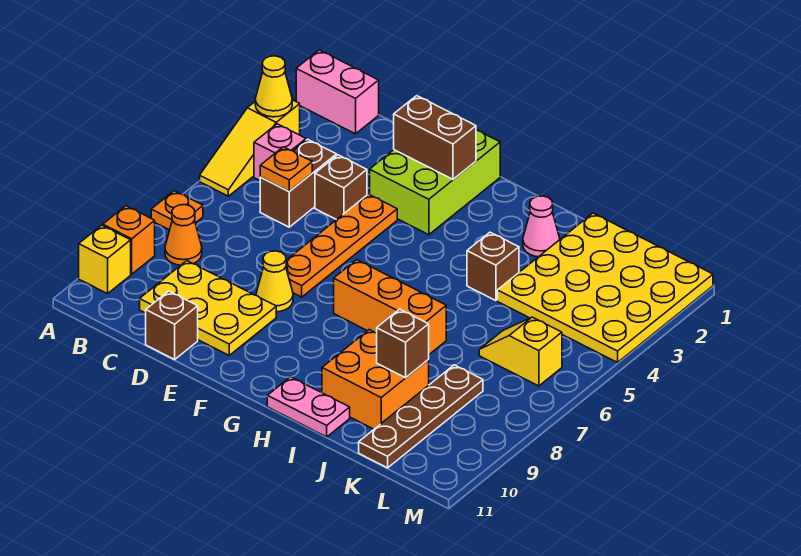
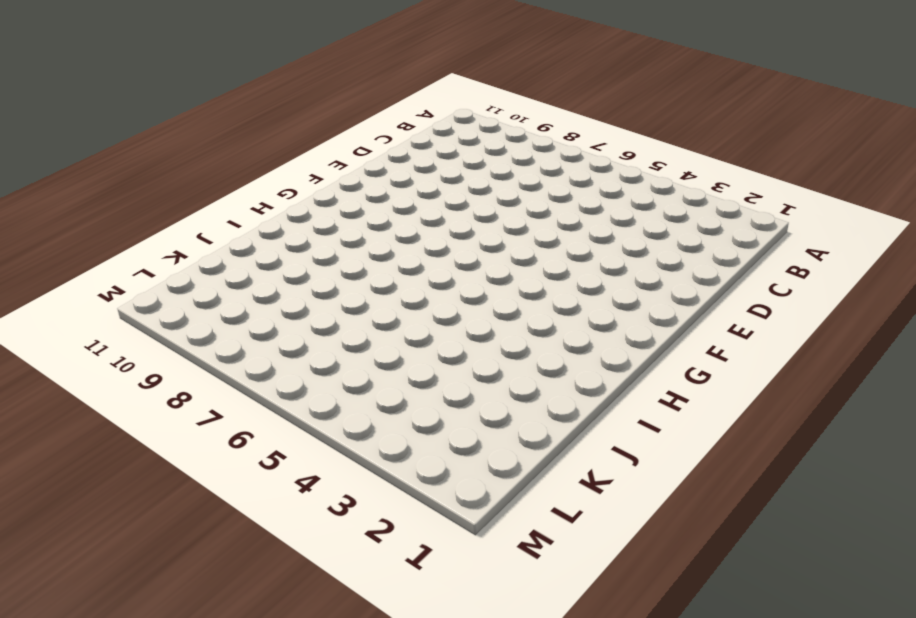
none -> pink brick A1:B1 level 1
none -> yellow slope A3:A5 level 1 top 3
none -> orange plate A7 level 1

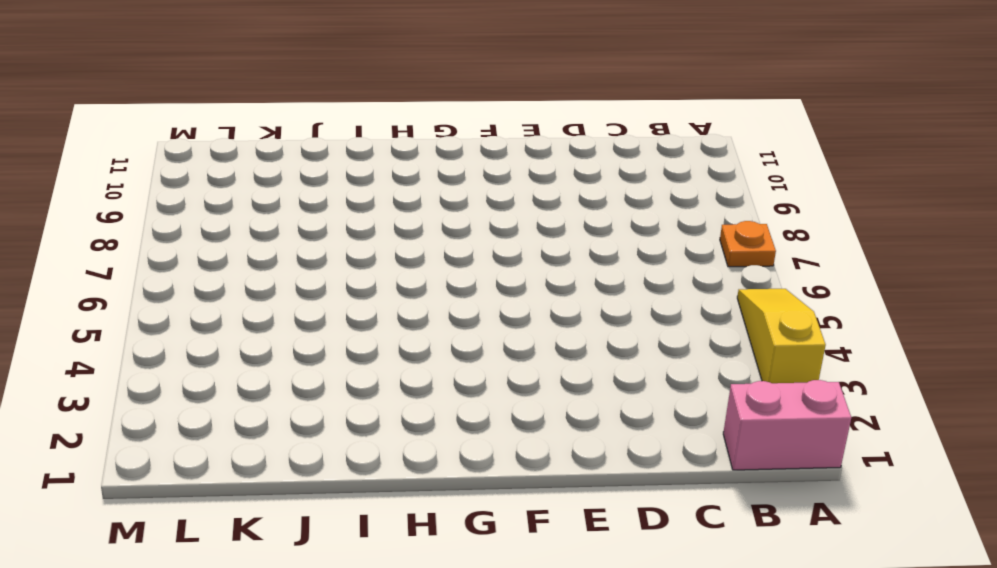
none -> orange brick A9 level 1
none -> yellow brick A10 level 1
none -> pink brick B4 level 1

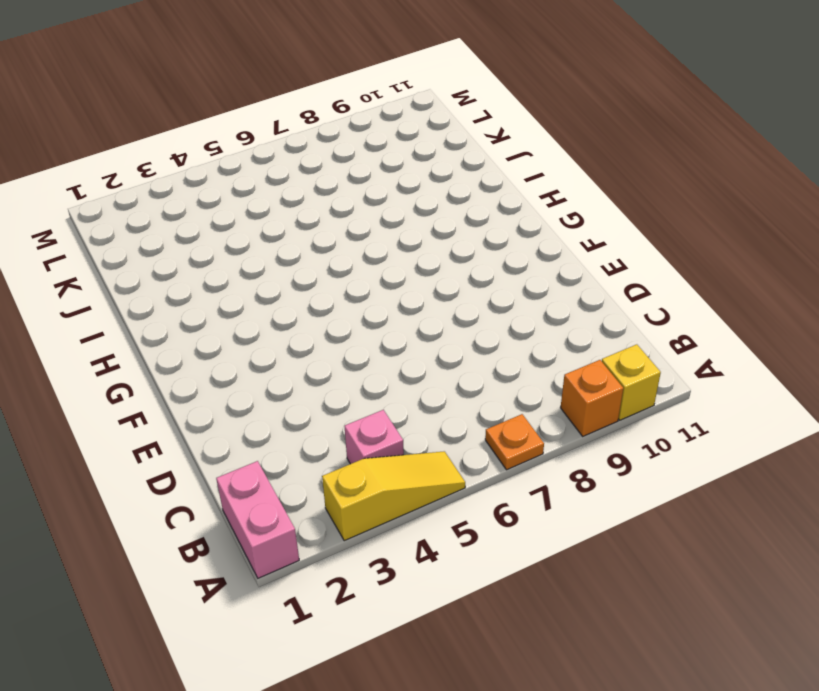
none -> orange cone B8 level 1
none -> brown brick C4:C5 level 1
none -> yellow plate C9:E10 level 1

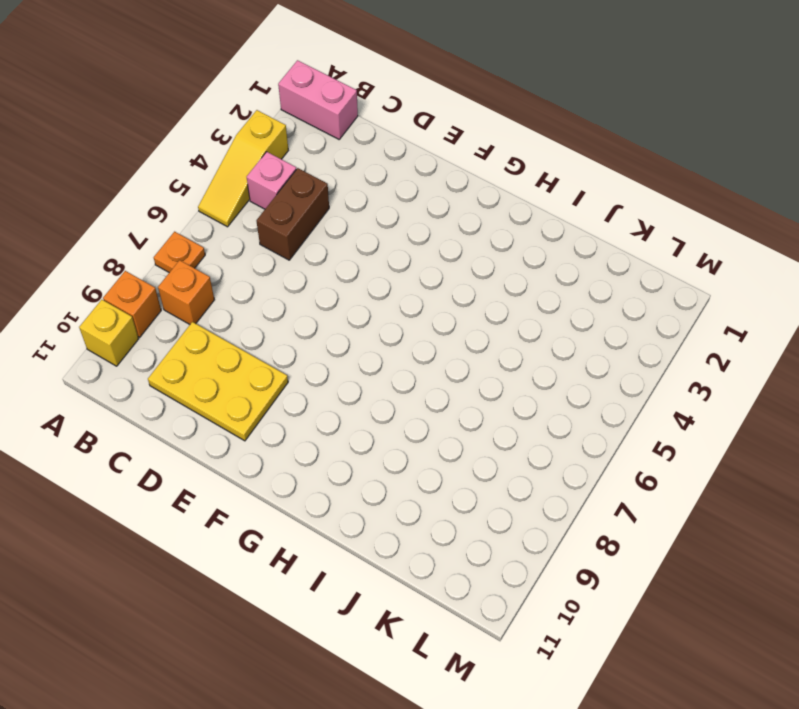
orange brick B8 level 1 -> orange cone B8 level 1
none -> brown brick D4 level 1
none -> brown brick D11 level 1
none -> lime brick E1:F3 level 1

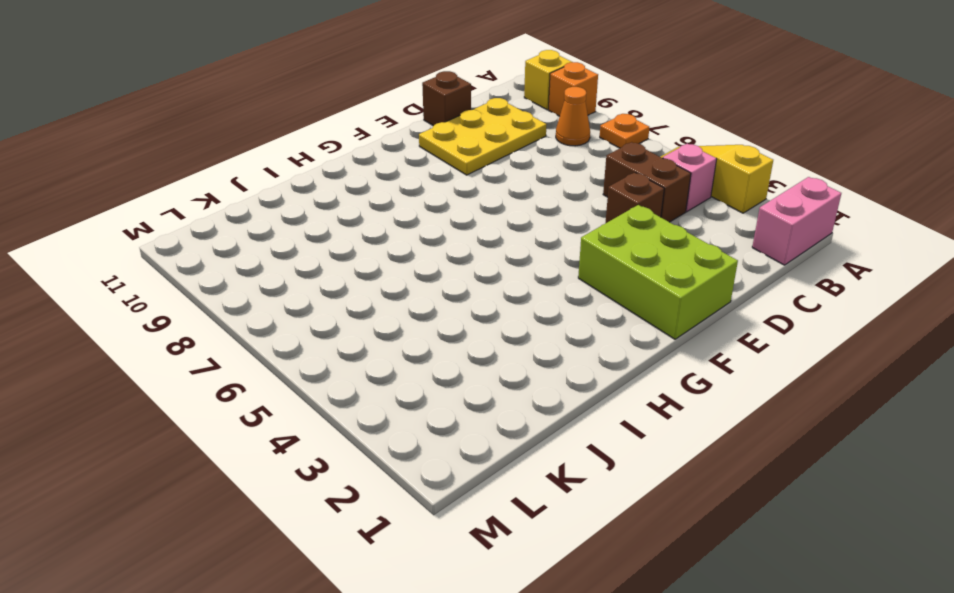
none -> orange plate E4:E7 level 1
none -> yellow cone E8 level 1
none -> orange brick G7:I7 level 1

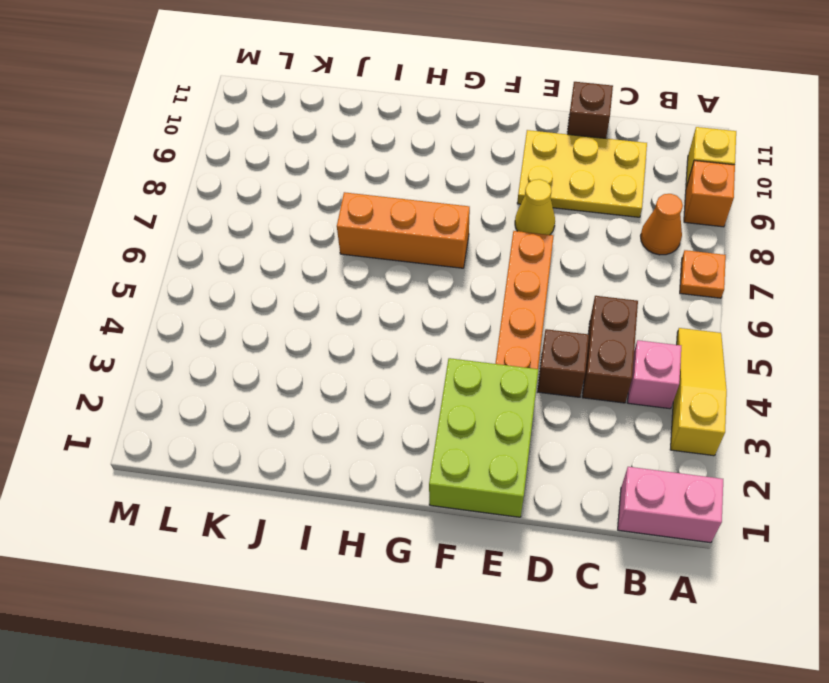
none -> pink plate H11:I11 level 1
none -> pink cone I2 level 1
none -> brown brick I4 level 1

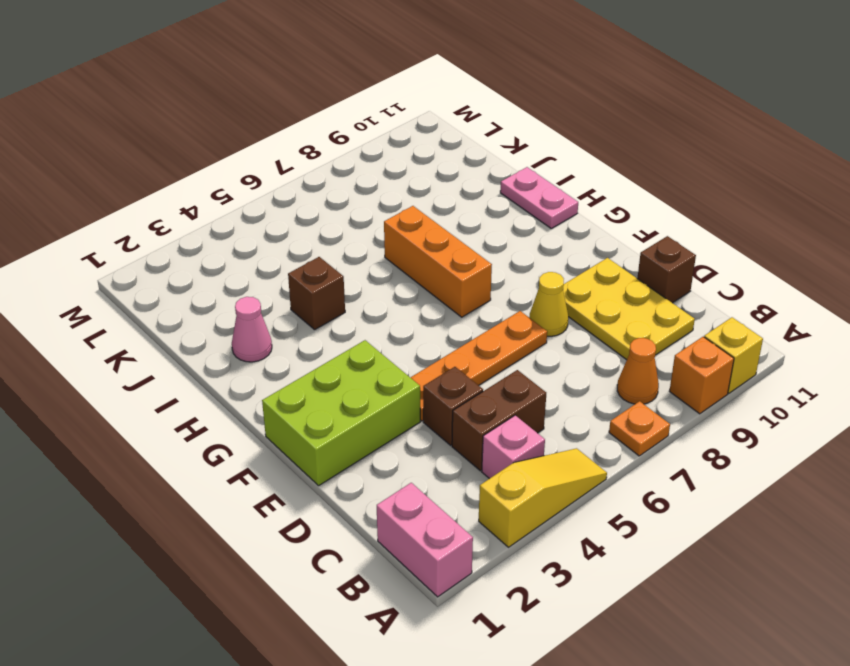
none -> orange brick I9:J10 level 1
none -> yellow plate J1:M4 level 1
none -> yellow slope K6:L6 level 1 top L

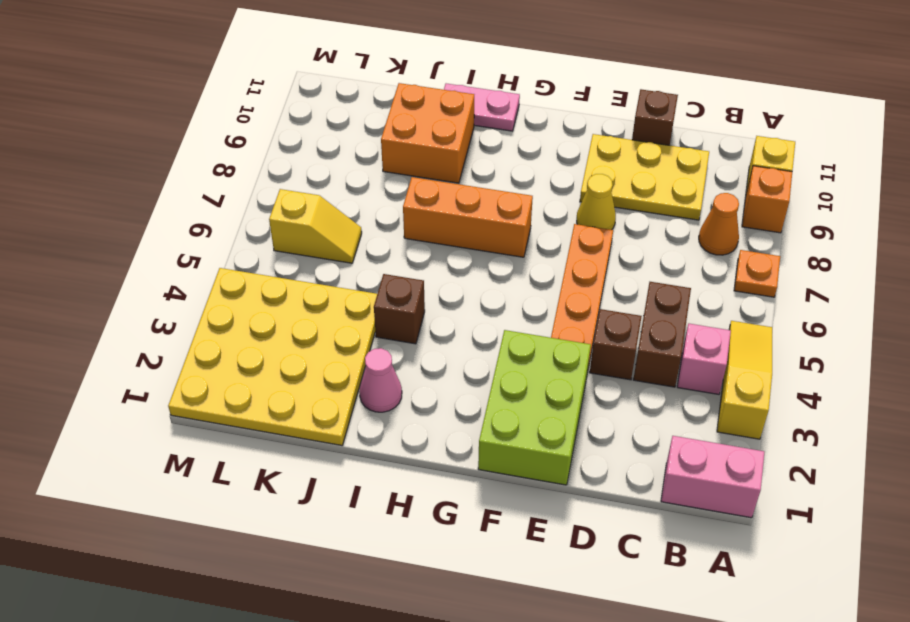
none -> brown plate K8:K11 level 1
none -> yellow cone A3 level 2
none -> orange plate C5 level 2

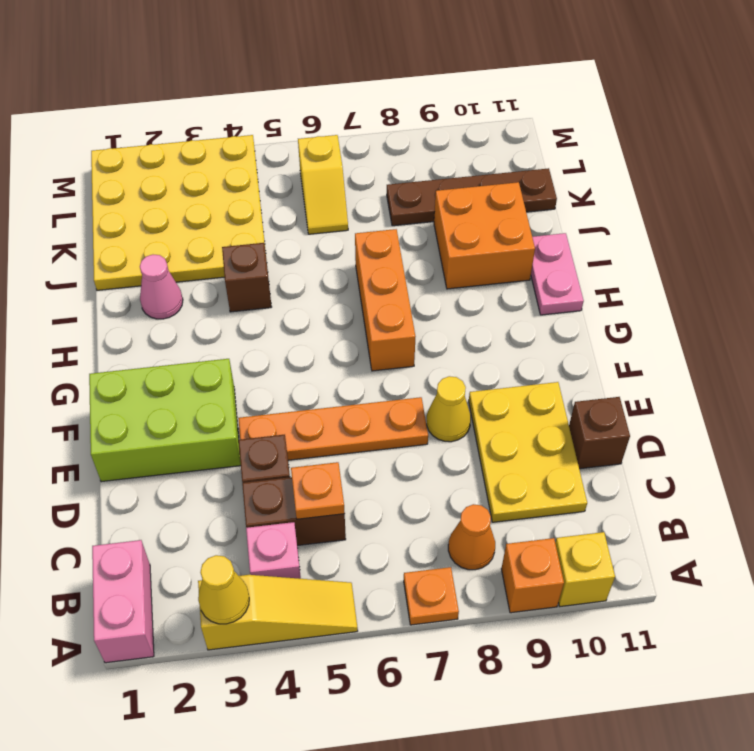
none -> brown brick E2:F2 level 2
none -> brown brick J9 level 2

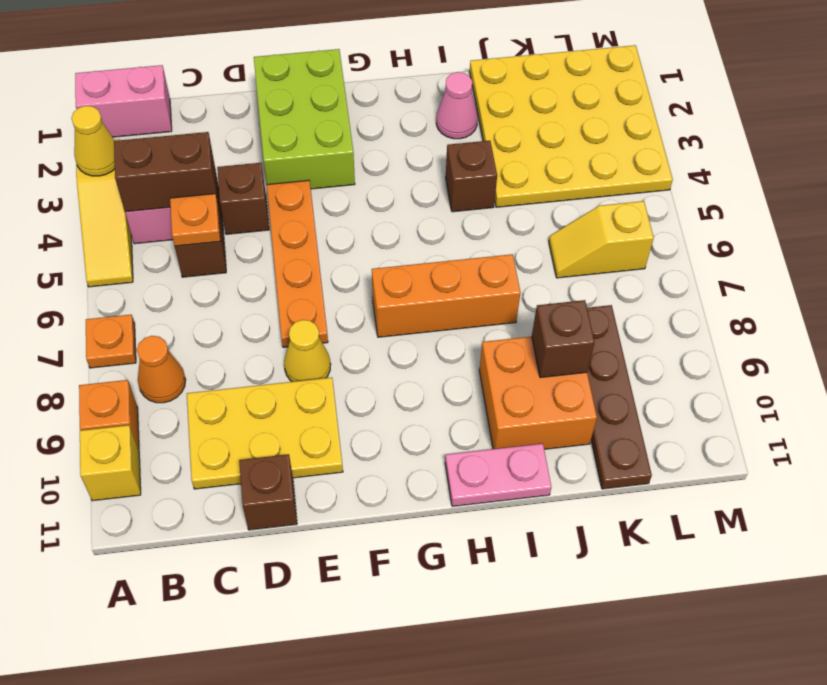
brown brick B4:C4 level 2 -> brown brick E2:F2 level 2

